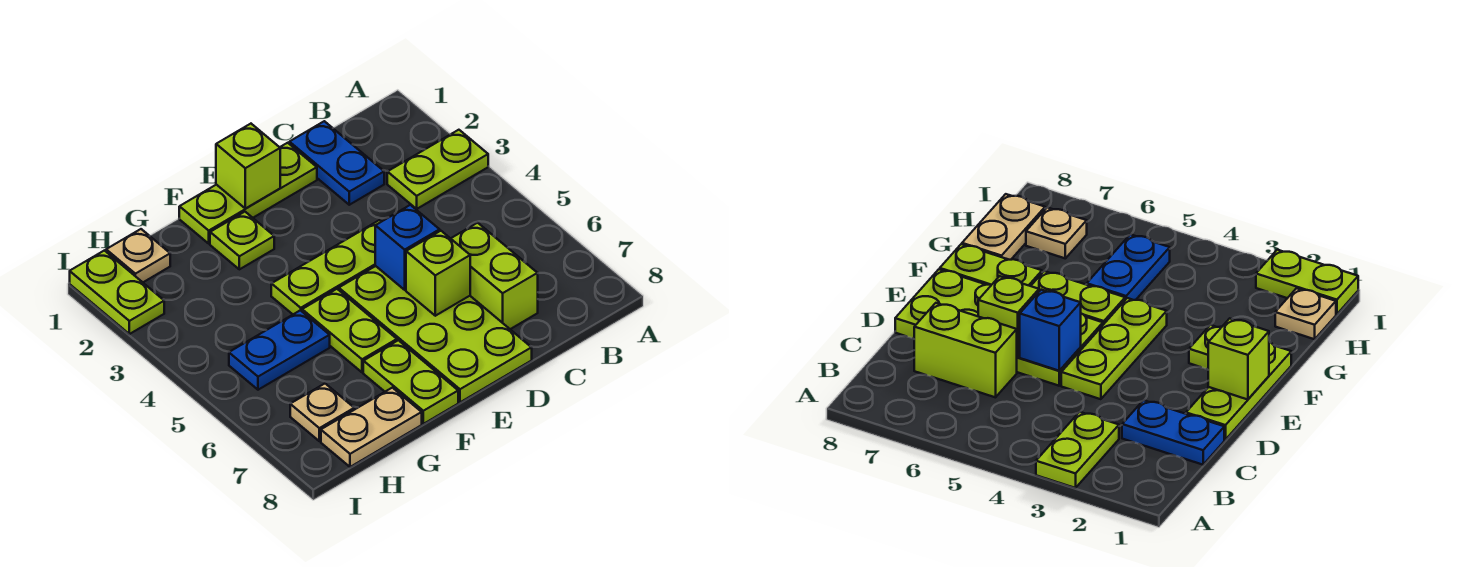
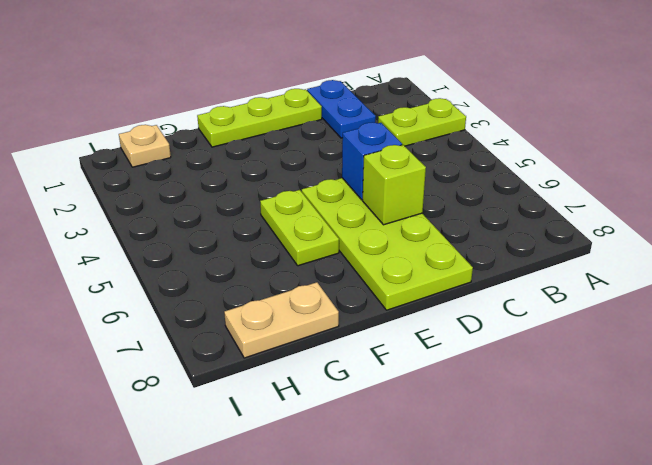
none -> lime brick C6:C7 level 1
none -> lime plate D4:F4 level 1
none -> lime plate F2 level 1

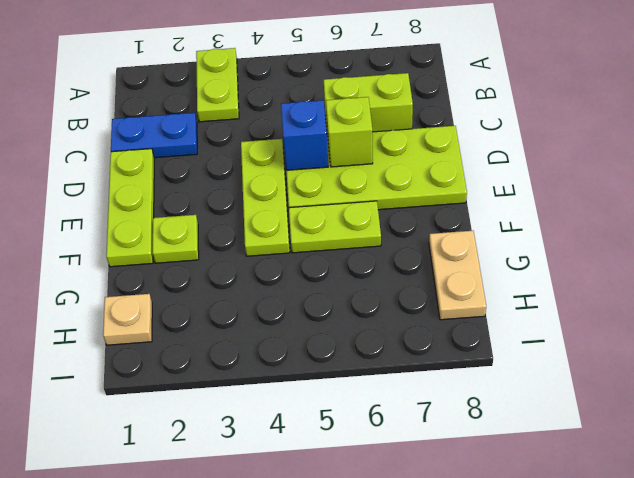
none -> lime plate F7:F8 level 1
none -> blue plate G5:H5 level 1
none -> tan plate H7 level 1

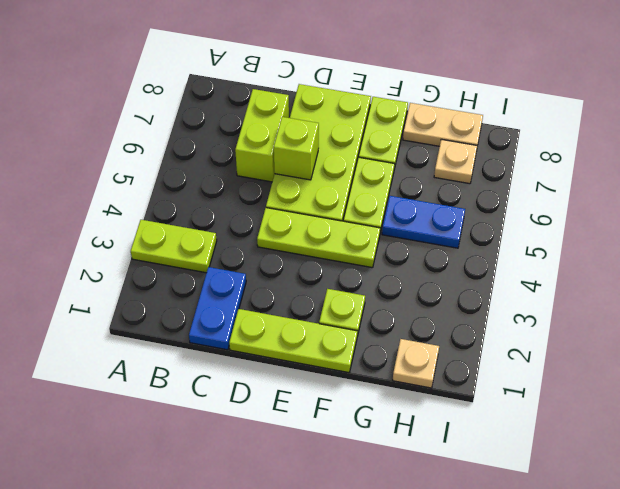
none -> lime plate I1:I2 level 1
none -> blue brick D5 level 2
none -> lime brick E1 level 2

